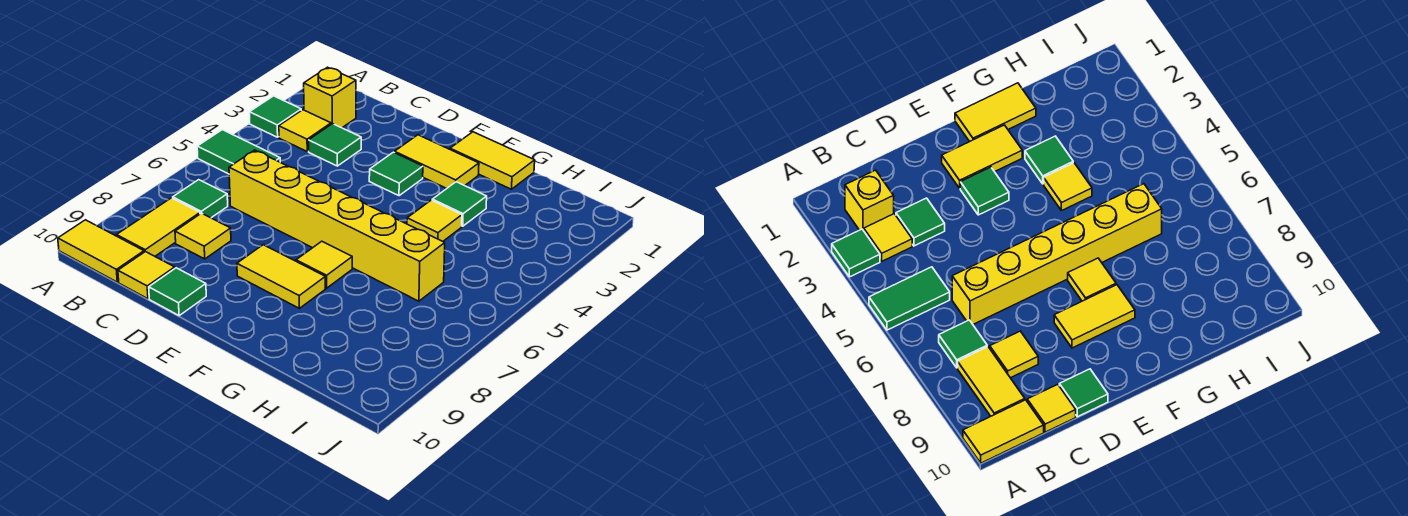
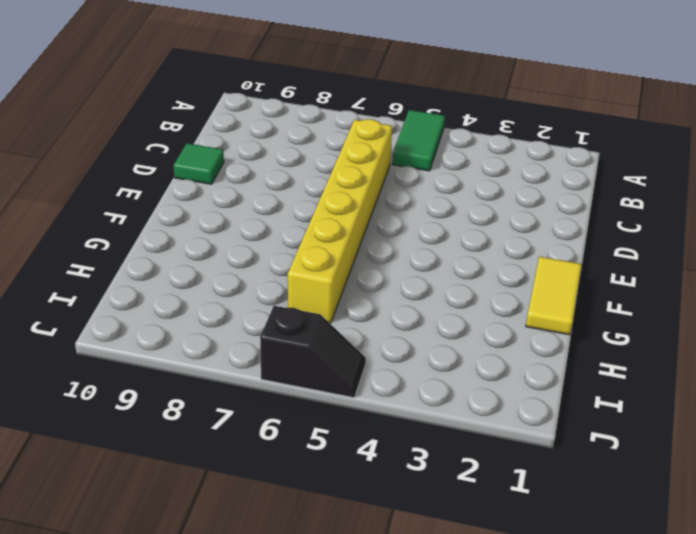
black slope J5:J6 level 1 top 6 -> none
none -> green tile A3 level 1
none -> yellow tile A10:B10 level 1
none -> yellow brick B2 level 1

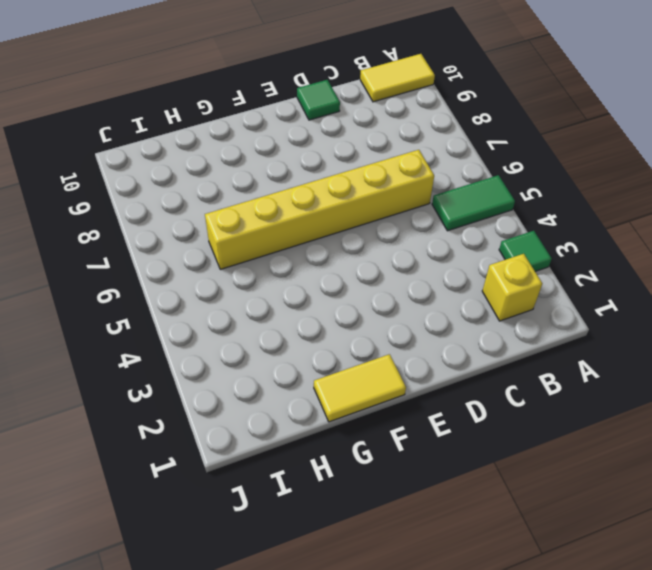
none -> yellow tile B3 level 1
none -> green tile B7 level 1
none -> yellow tile B8:B9 level 1

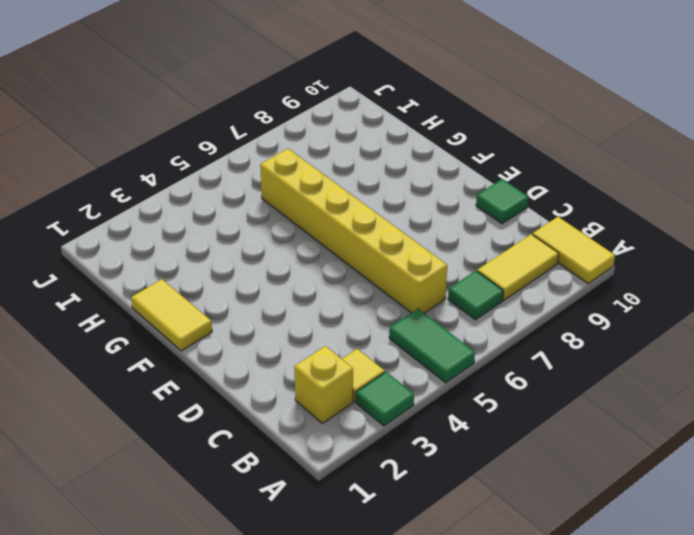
none -> green tile C3 level 1
none -> yellow tile C8 level 1
none -> yellow tile C10 level 1

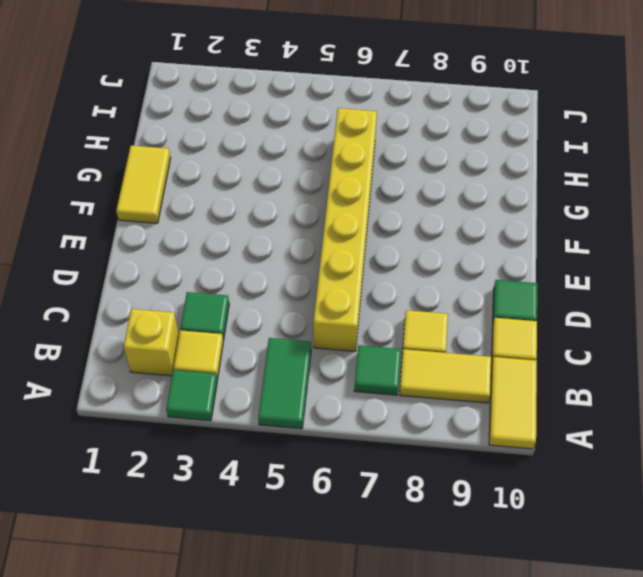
none -> yellow tile E2:F2 level 1
none -> green tile E3 level 1
none -> yellow tile E8:F8 level 1

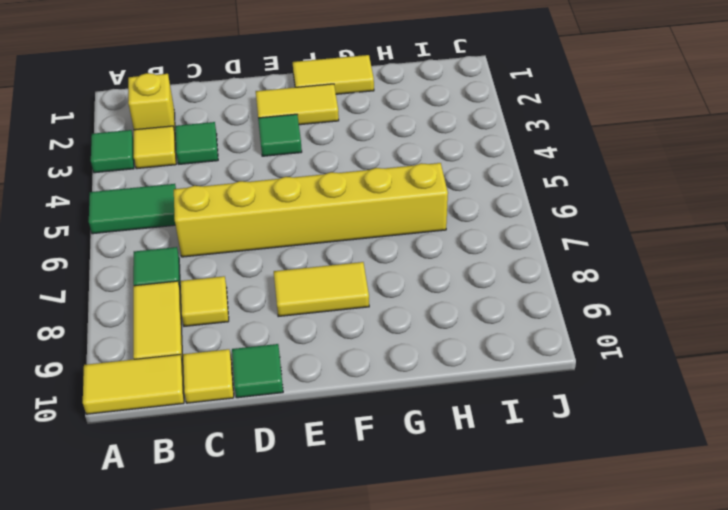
none -> yellow tile F7 level 1
none -> green tile G3 level 1
none -> yellow tile G4 level 1

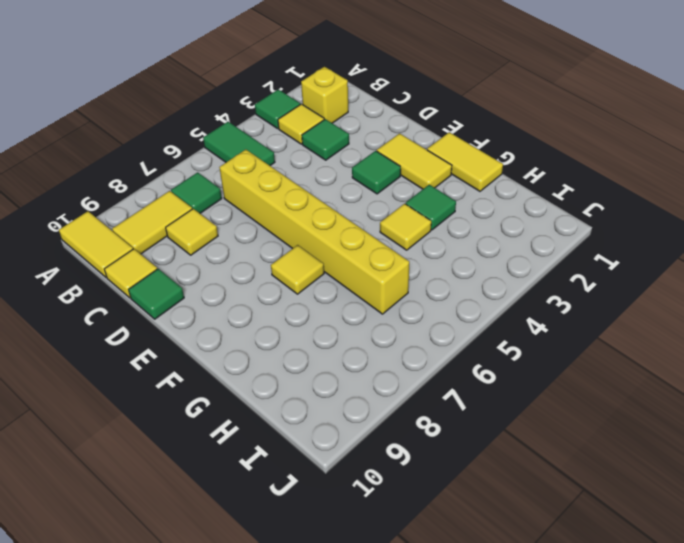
none -> yellow tile E8:F8 level 1

